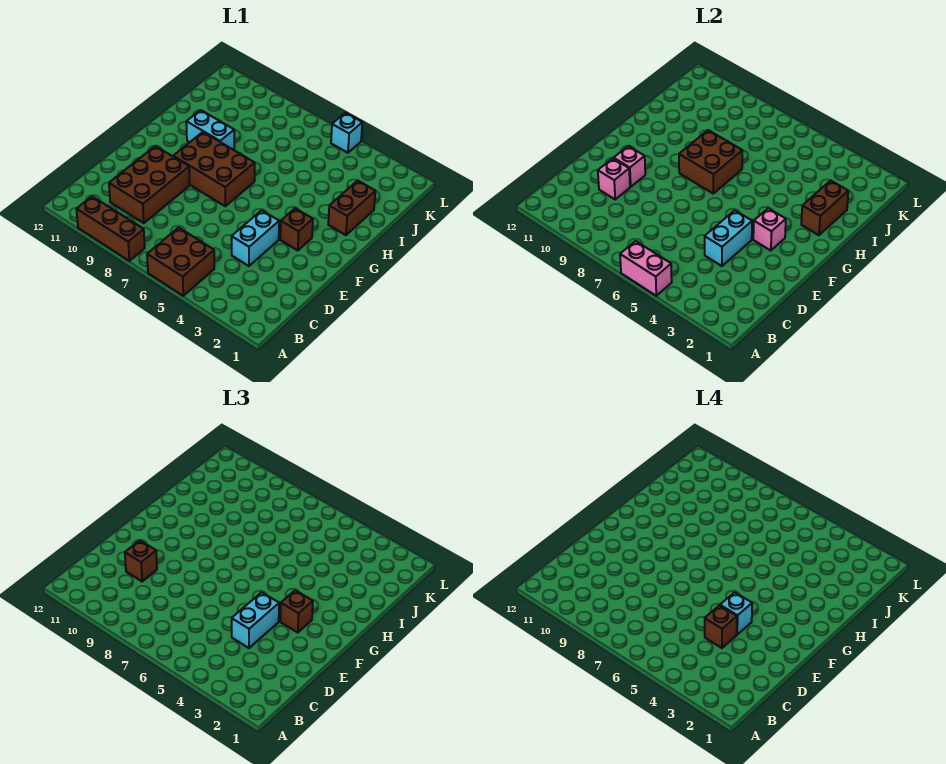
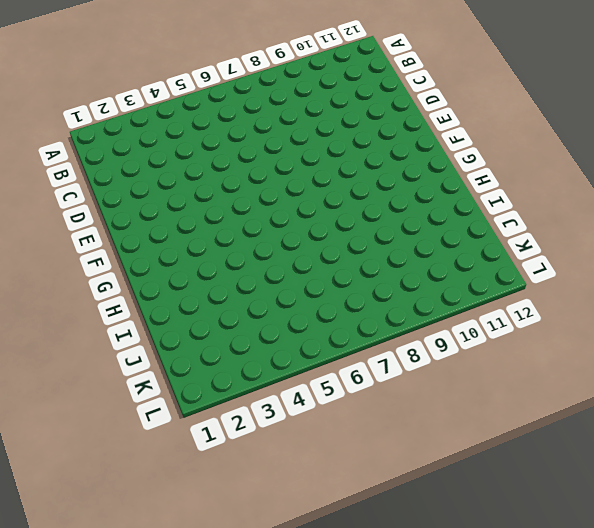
none -> brown brick A5:B6 level 1
none -> brown brick A8:A10 level 1
none -> brown brick C9:E10 level 1

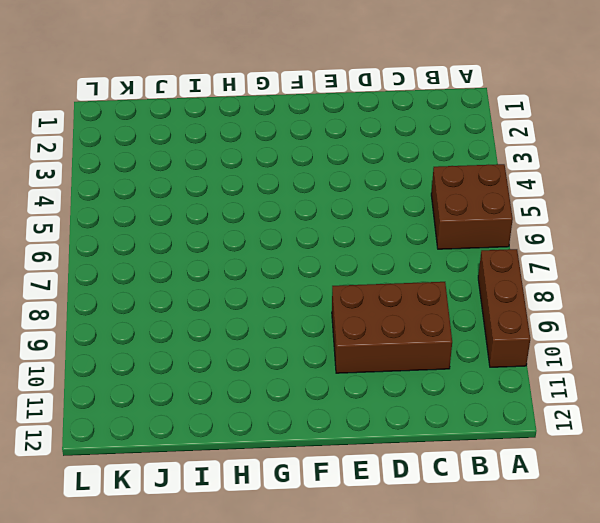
none -> cyan brick D4:E4 level 1
none -> brown brick F3 level 1
none -> brown brick F7:G9 level 1

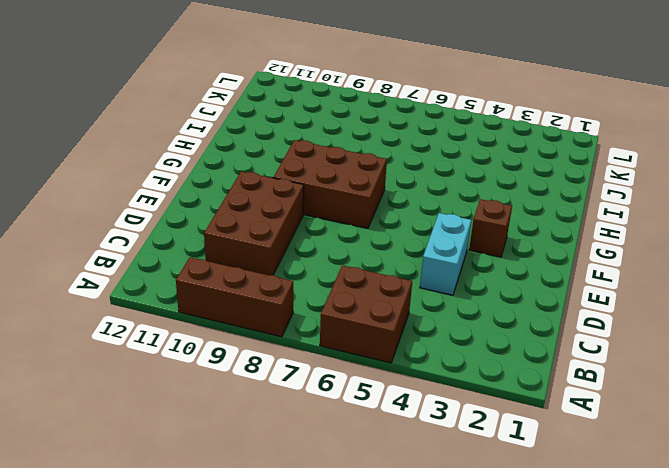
none -> brown brick H2:I2 level 1
none -> cyan brick H9:H10 level 1
none -> cyan brick L5 level 1

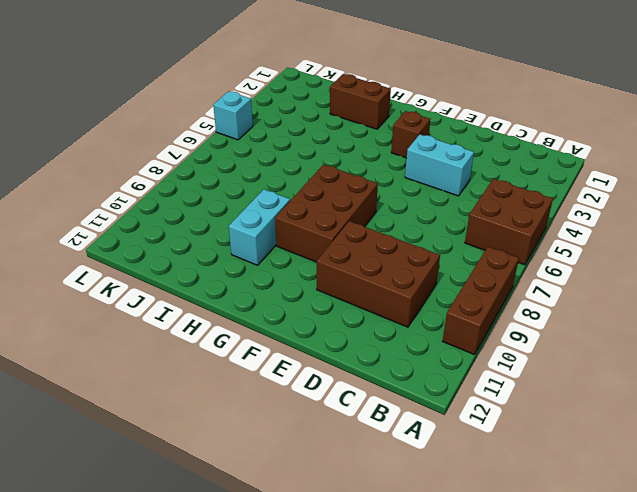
none -> pink brick A5:A6 level 2
none -> cyan brick D4:E4 level 2
none -> pink brick D10 level 2

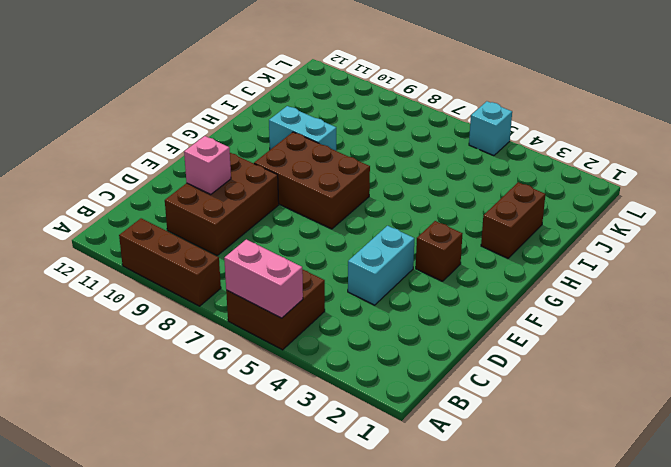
none -> cyan brick D4:E4 level 2
none -> pink brick E10 level 2
none -> pink brick F3 level 2

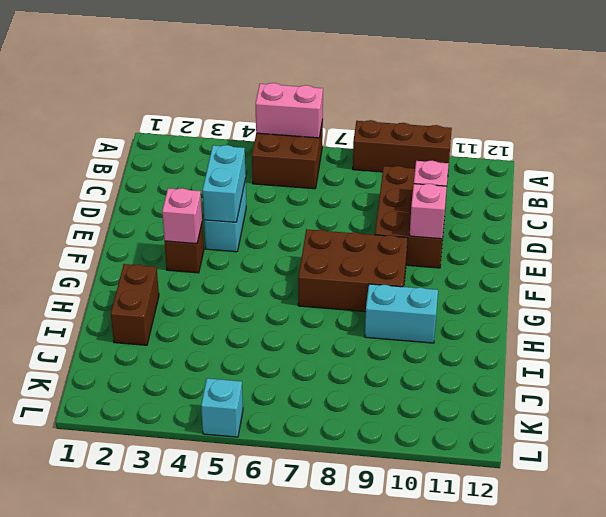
none -> brown brick G7:H8 level 2
none -> brown brick H2:I2 level 2
none -> cyan brick D4:E4 level 3

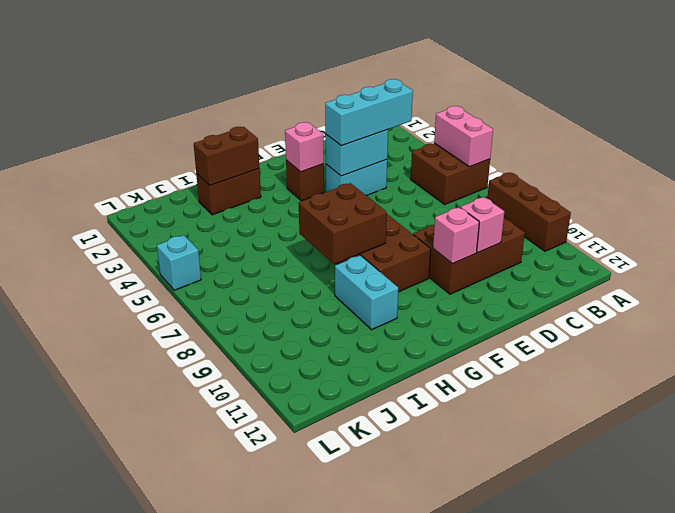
cyan brick C4:E4 level 3 -> cyan brick D4:E4 level 3
none -> brown brick D10 level 3
none -> brown brick F3 level 3
none -> brown brick D4 level 4

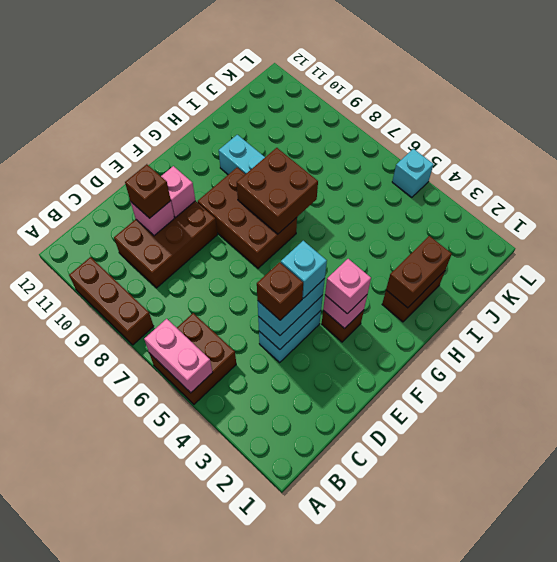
pink brick F3 level 3 -> brown brick F3 level 3

